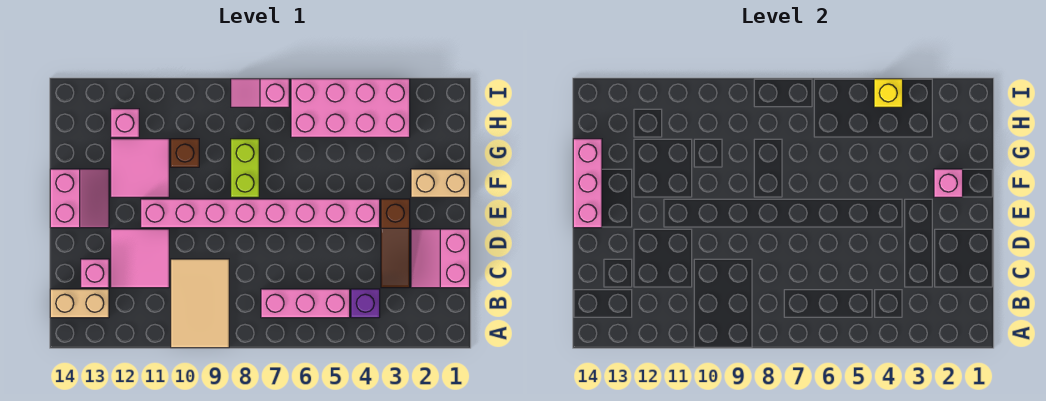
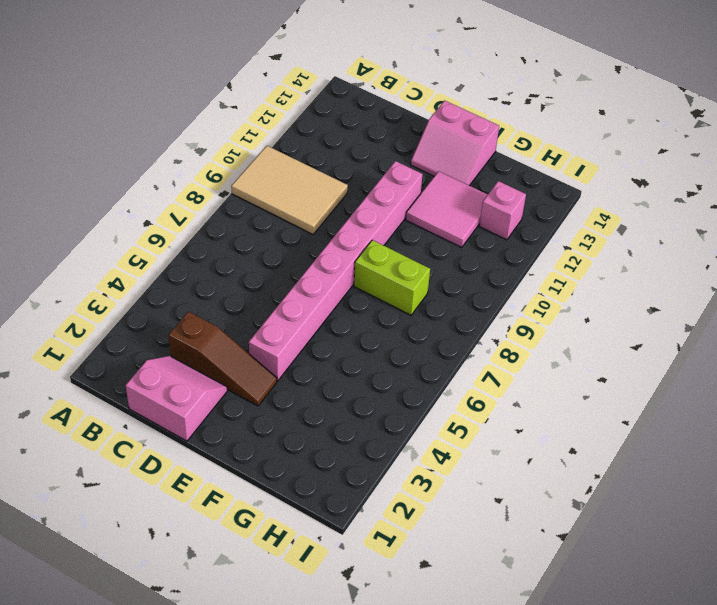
brown slope C3:E3 level 1 top C -> brown slope C3:E3 level 1 top E
none -> purple brick B4 level 1
none -> pink brick B5:B7 level 1
none -> tan brick B13:B14 level 1

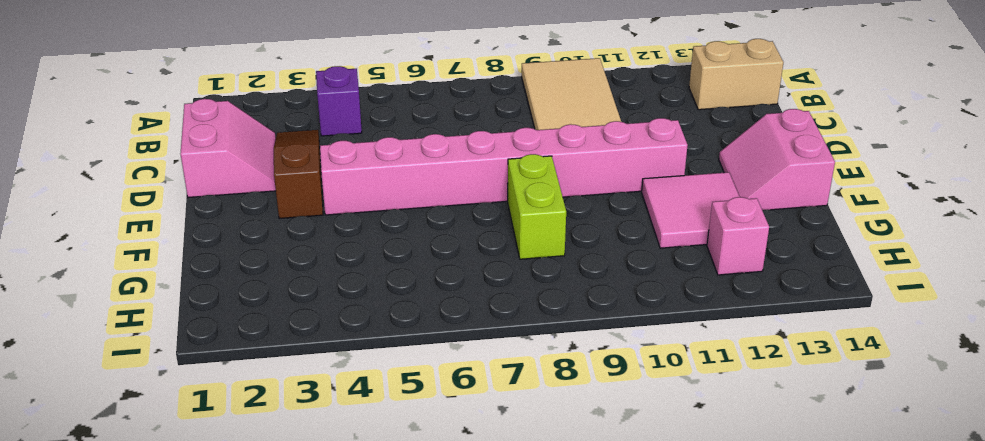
none -> pink brick B5:B7 level 1
none -> pink tile C11:D12 level 1
none -> pink brick C13 level 1

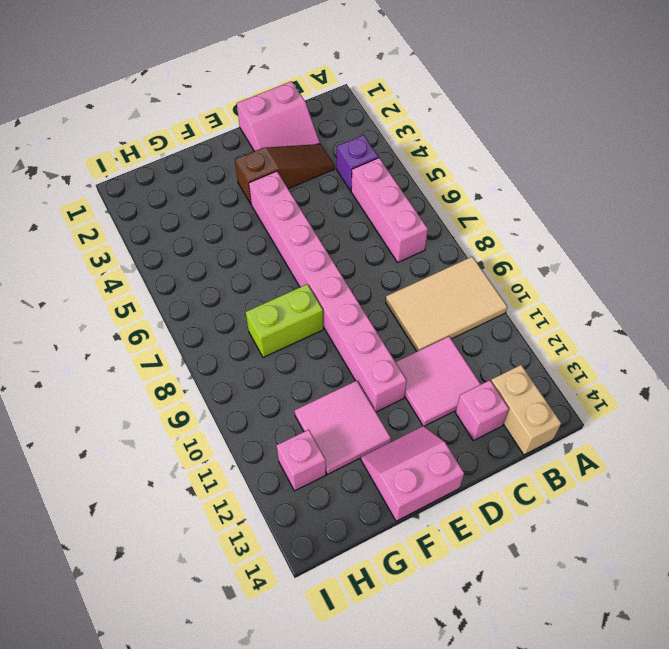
none -> tan brick F1:F2 level 1
none -> brown brick G10 level 1
none -> pink brick H3:I6 level 1

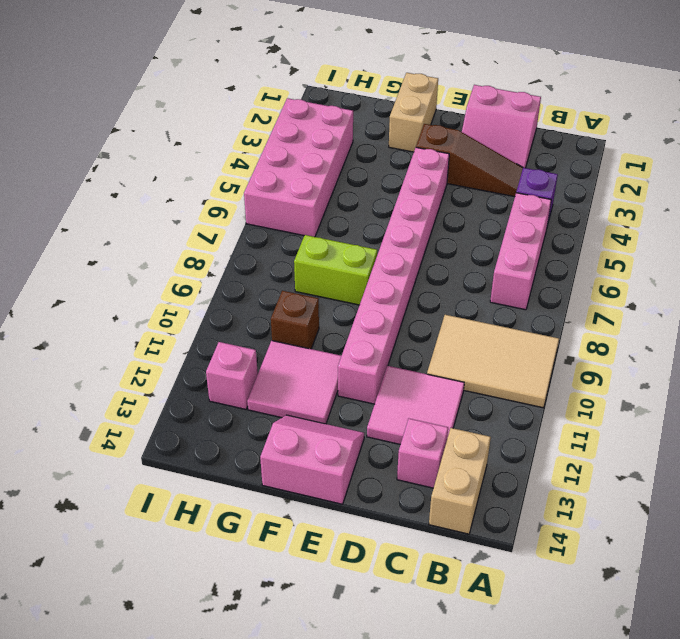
none -> pink slope I7:I8 level 1 top 7
none -> pink brick E14:G14 level 2
none -> pink brick F2 level 2

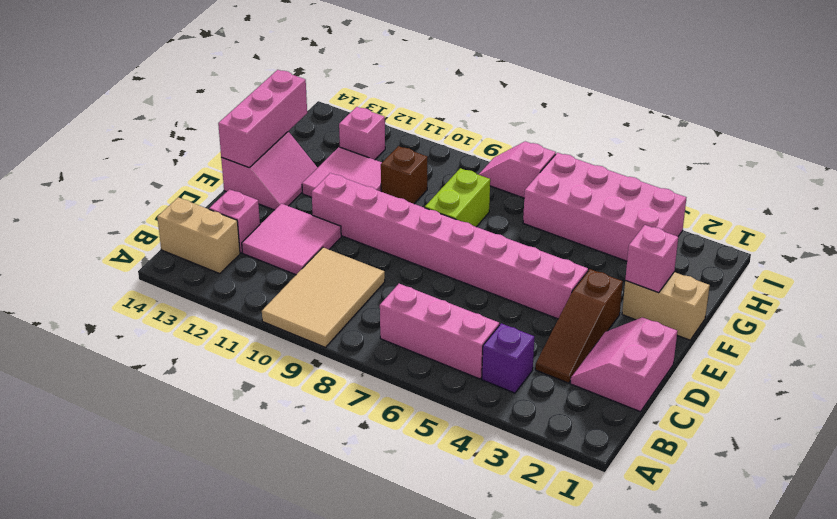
none -> yellow brick I4 level 2

